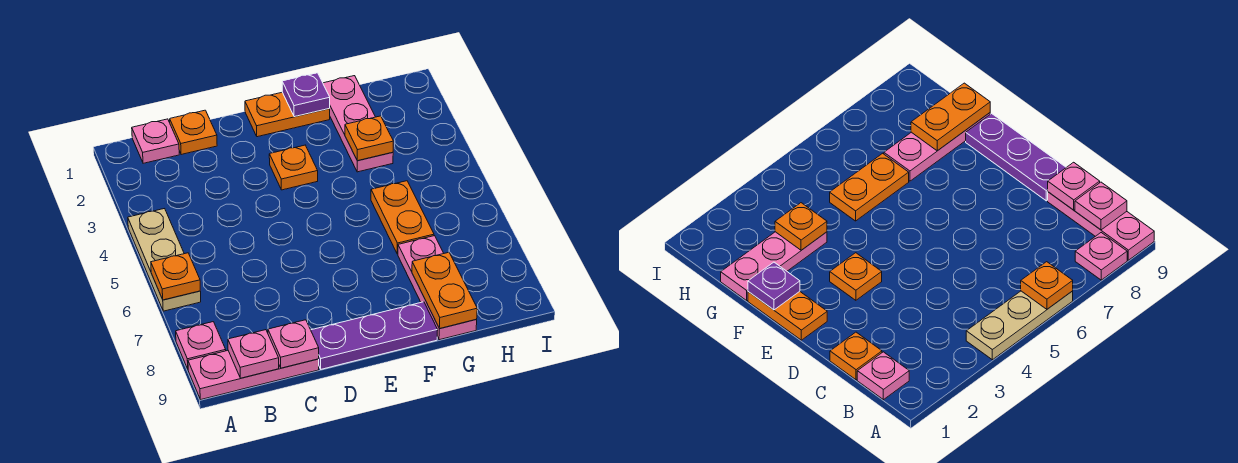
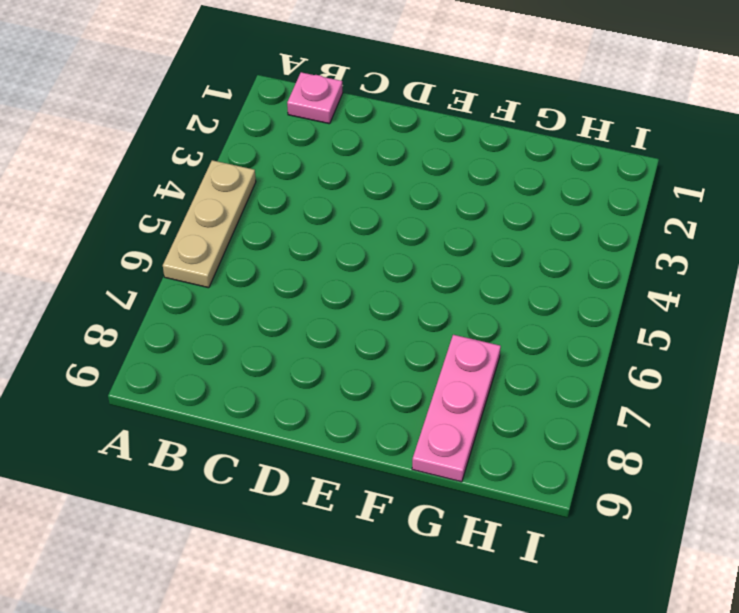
none -> pink plate A8 level 1
none -> pink plate A9:C9 level 1
none -> orange plate C1 level 1

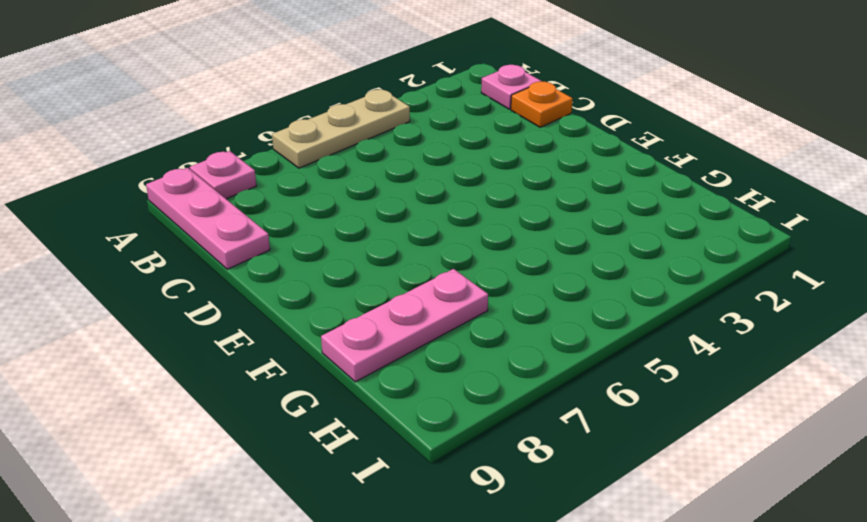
none -> purple plate D9:F9 level 1
none -> orange plate E1:F1 level 1
none -> orange plate E3 level 1

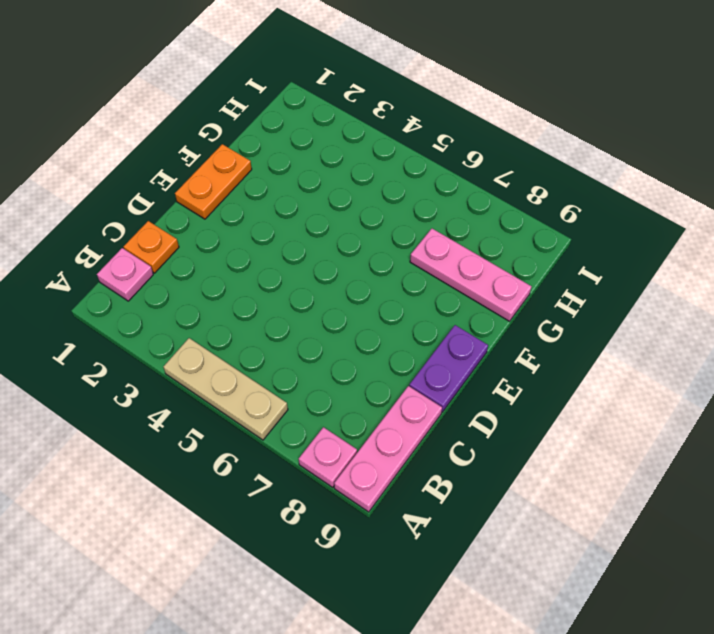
purple plate D9:E9 level 1 -> purple plate D9:F9 level 1
none -> orange plate E3 level 1
none -> pink plate G1:G3 level 1
none -> orange plate G5:G6 level 1

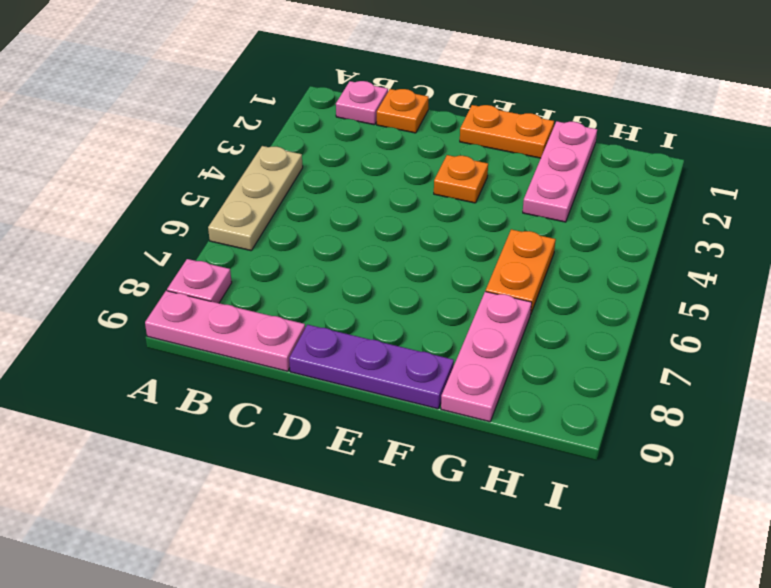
none -> orange plate A6 level 2
none -> pink plate B9 level 2
none -> pink plate C9 level 2

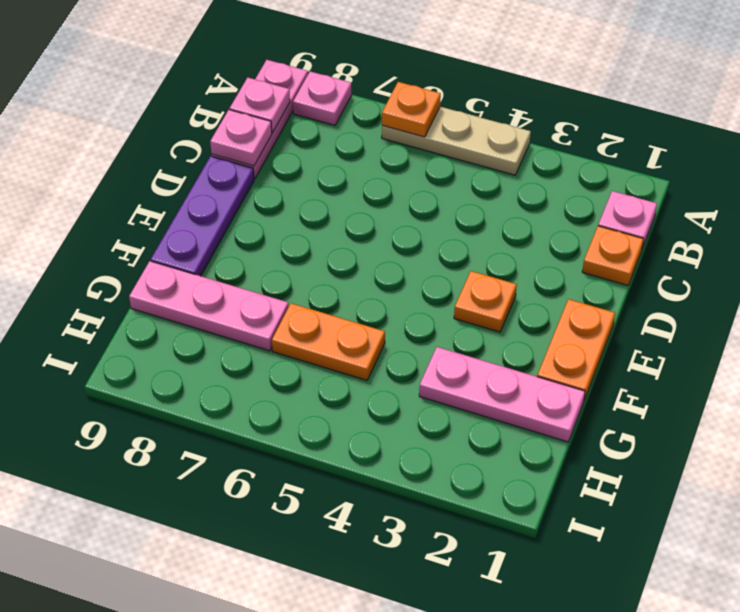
none -> purple plate F1 level 2
none -> orange plate G3 level 2
none -> orange plate G8:G9 level 2

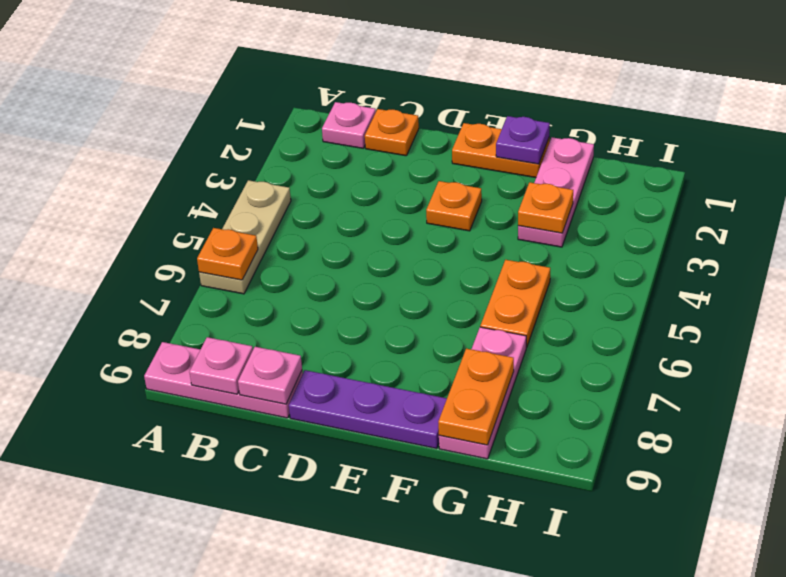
none -> pink plate A8 level 1

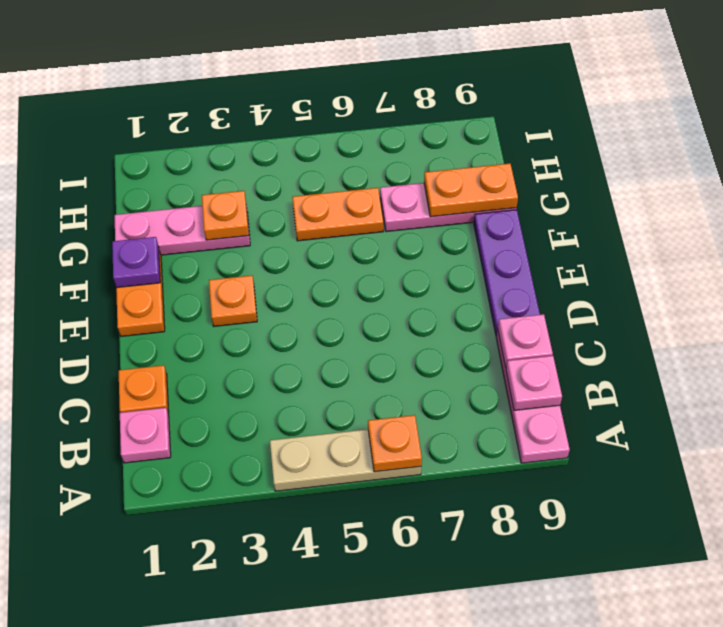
none -> pink plate A8 level 1

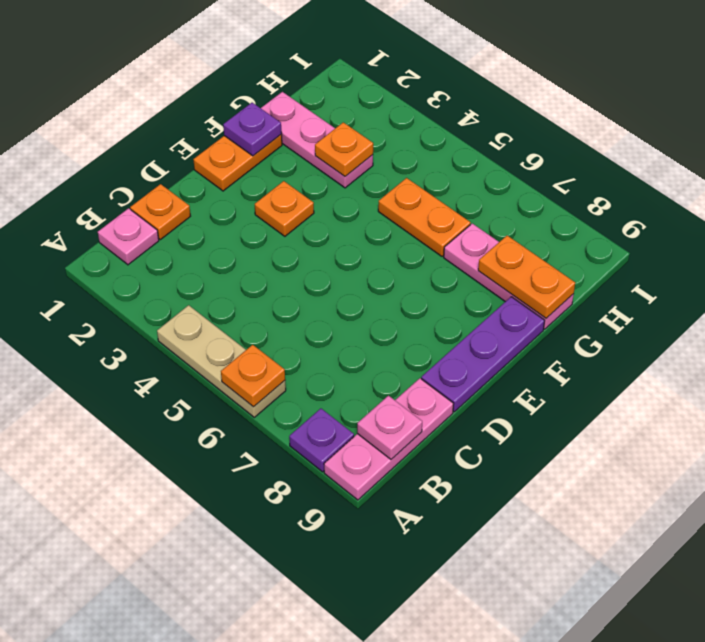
purple plate A8 level 1 -> pink plate A8 level 1
none -> pink plate C9 level 2

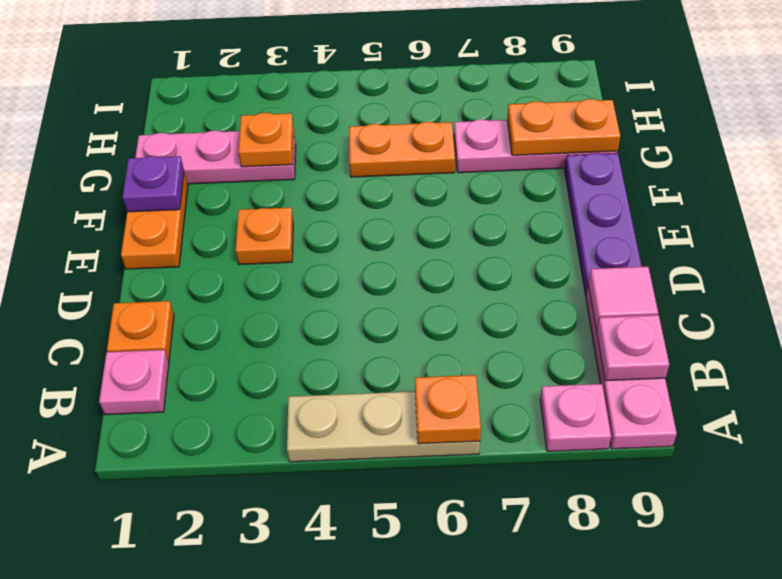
pink tile C9 level 2 -> pink plate C9 level 2

